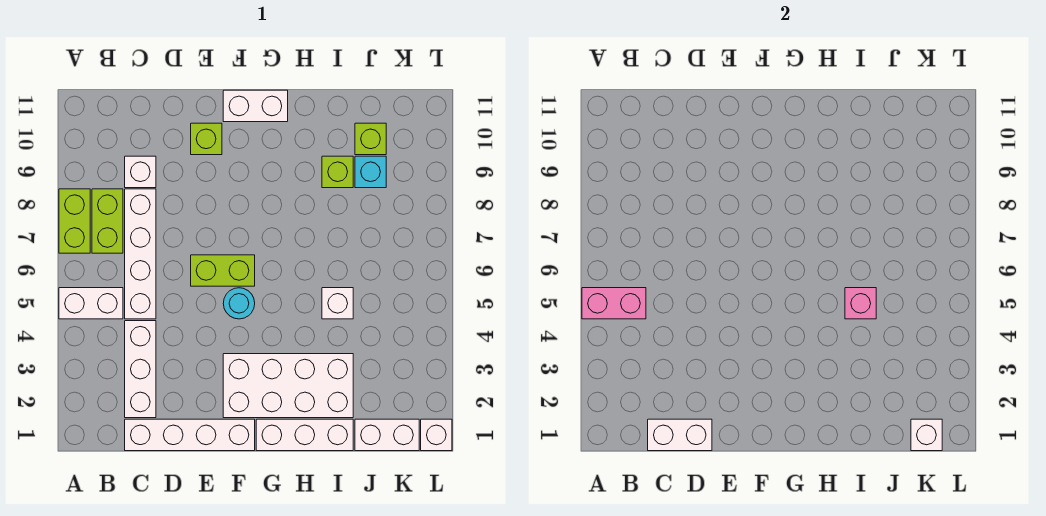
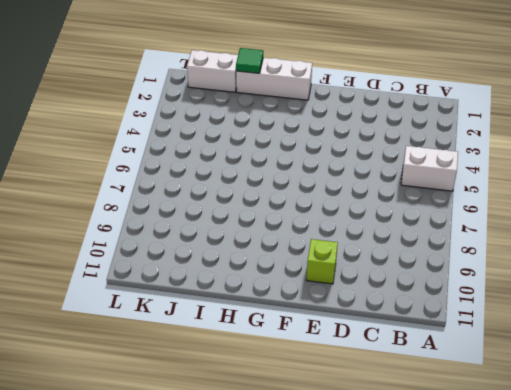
green tile I1 level 2 -> none
none -> lime brick A7:A8 level 1
none -> lime brick B7:B8 level 1
none -> white brick C1:F1 level 1

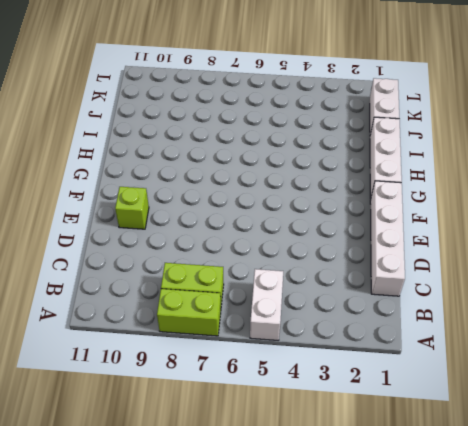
none -> white brick C2:C4 level 1
none -> white brick C5:C8 level 1
none -> white brick C9 level 1

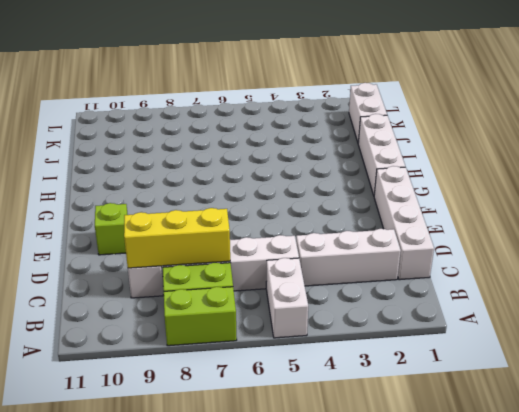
yellow brick C7:C9 level 2 -> none
none -> lime brick E6:F6 level 1
none -> white brick F2:I3 level 1
none -> cyan round brick F5 level 1

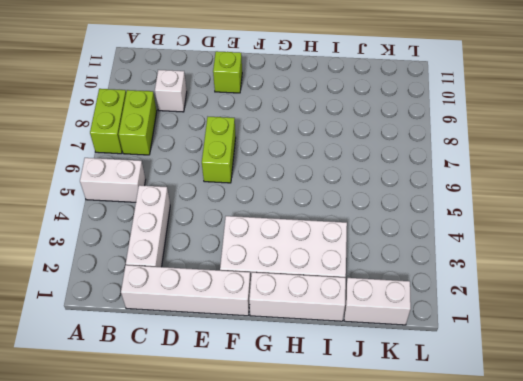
lime brick E6:E7 level 1 -> lime brick E6:F6 level 1
none -> white brick C5:C8 level 1
none -> cyan round brick F5 level 1
none -> white brick F11:G11 level 1

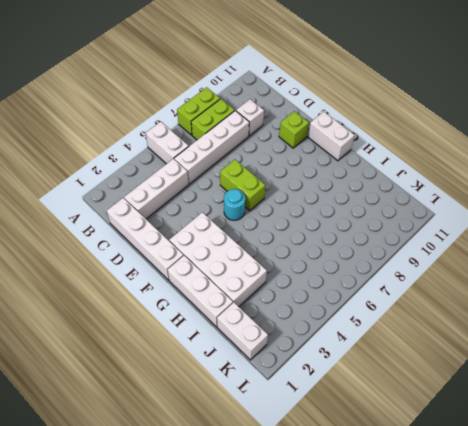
none -> white brick I5 level 1
none -> lime brick I9 level 1
none -> cyan brick J9 level 1

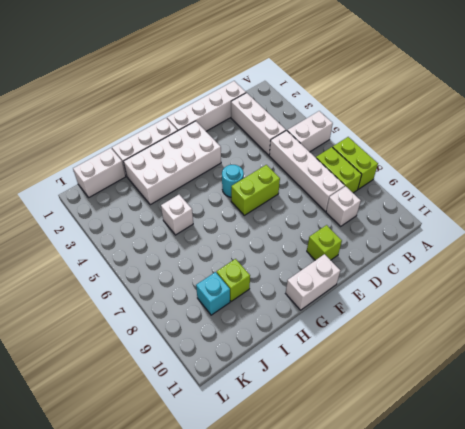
none -> lime brick J10 level 1
none -> white brick L1 level 1
none -> pink brick A5:B5 level 2

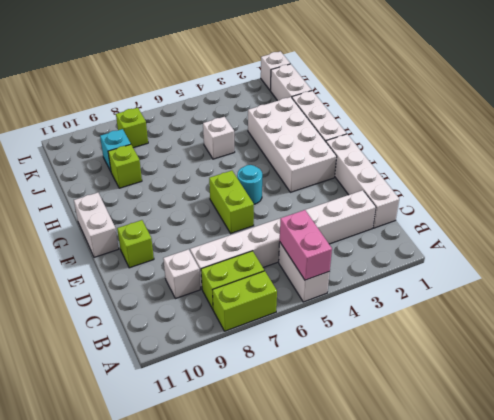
lime brick K8 level 1 -> lime brick J10 level 1
none -> white brick C1:D1 level 2
none -> pink brick I5 level 2
none -> white brick K1 level 2

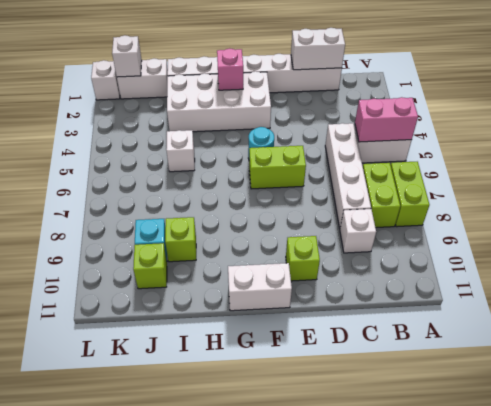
pink brick G2 level 2 -> pink brick I5 level 2
none -> white brick C2:C4 level 1

